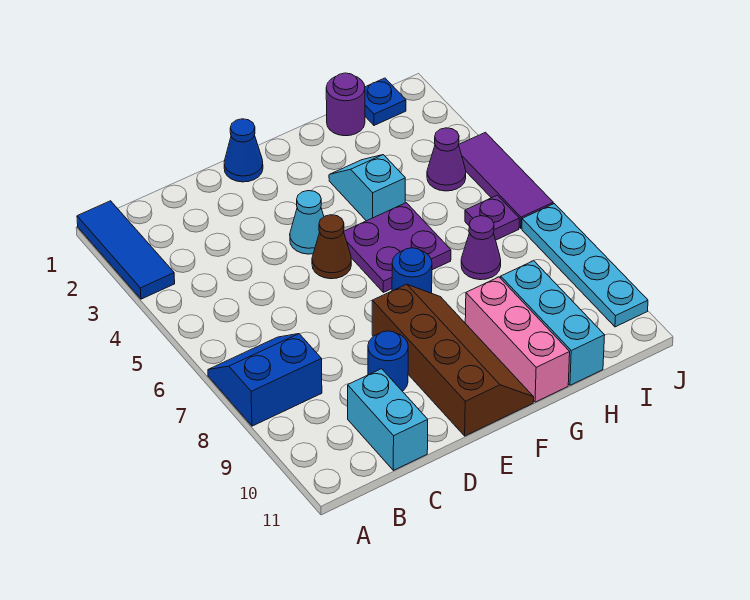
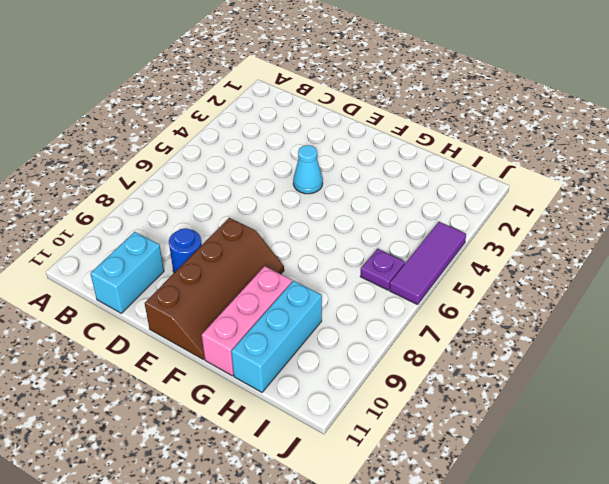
none -> blue tile A1:A3 level 1
none -> blue slope A7:B8 level 1 top 8
none -> blue cone E1 level 1

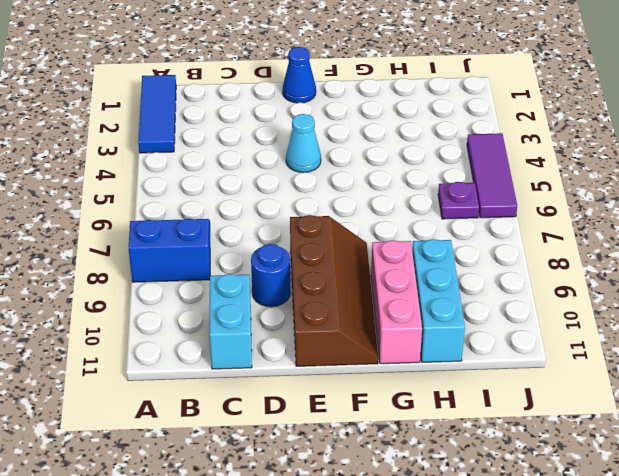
none -> brown cone E5 level 1
none -> purple plate F5:G6 level 1
none -> blue round brick F7 level 1

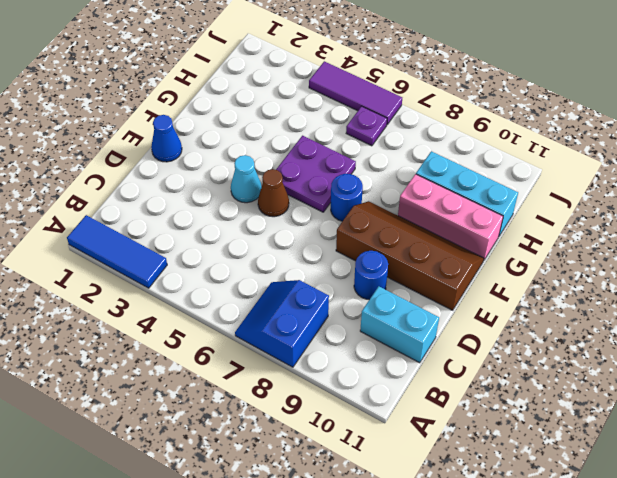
none -> cyan slope G3:G4 level 1 top 4
none -> purple round brick H1 level 1
none -> purple cone H7 level 1

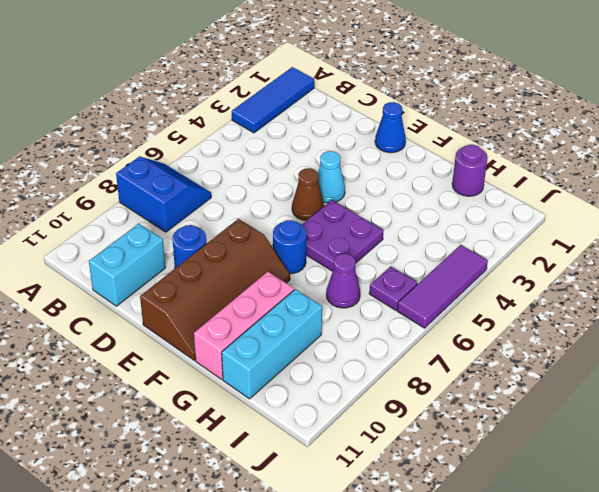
none -> cyan slope G3:G4 level 1 top 4
none -> blue plate I1 level 1
none -> purple cone I4 level 1

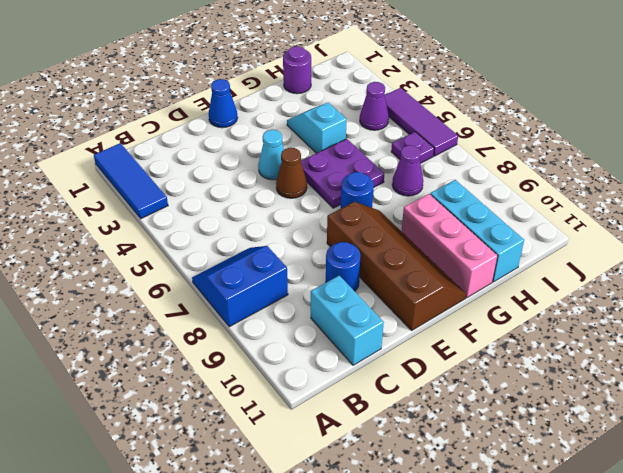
none -> blue plate I1 level 1
none -> cyan plate J7:J10 level 1

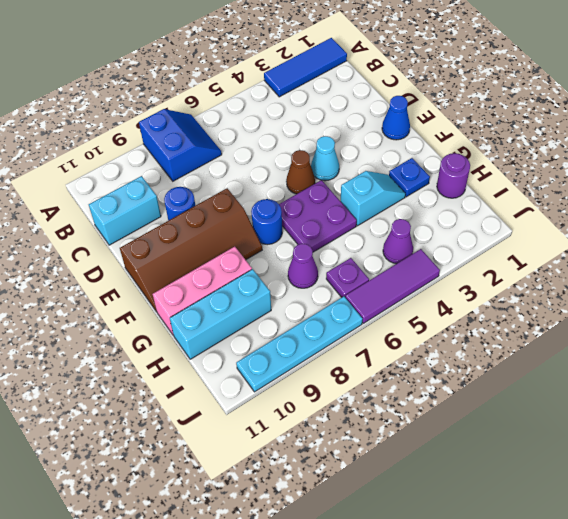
blue plate G2 level 1 -> blue plate I1 level 1

